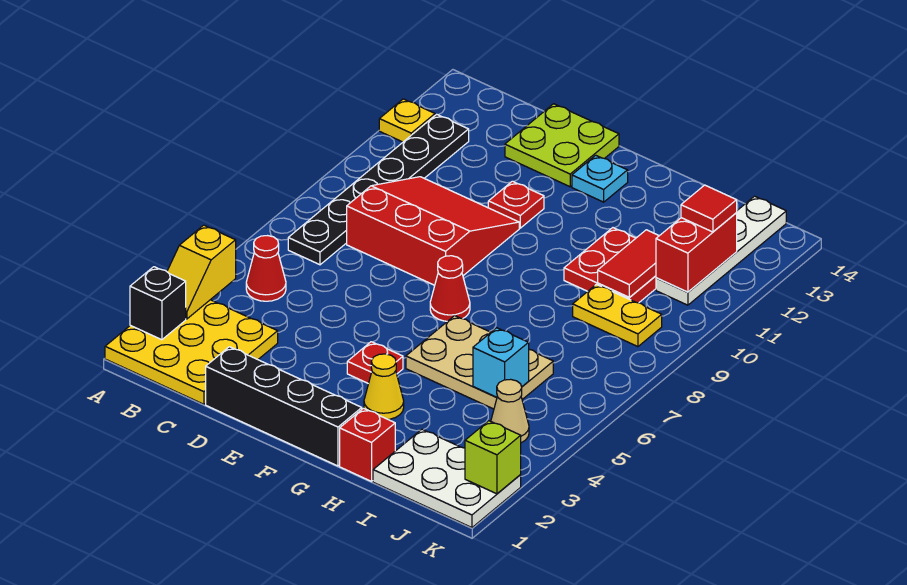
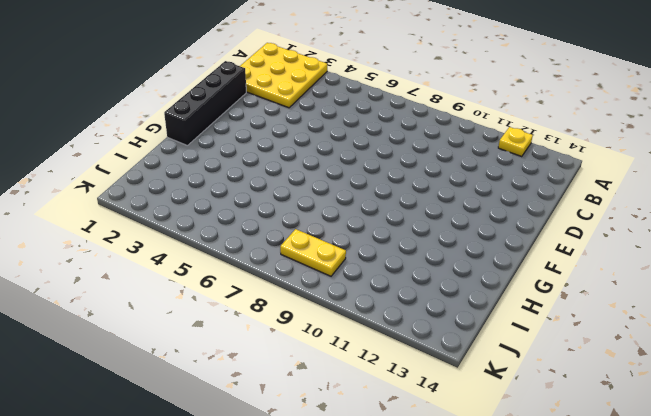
yellow plate J8:J9 level 1 -> yellow plate I9:J9 level 1
none -> red cone B5 level 1
none -> black plate B7:B12 level 1
none -> red slope C8:E10 level 1 top 8

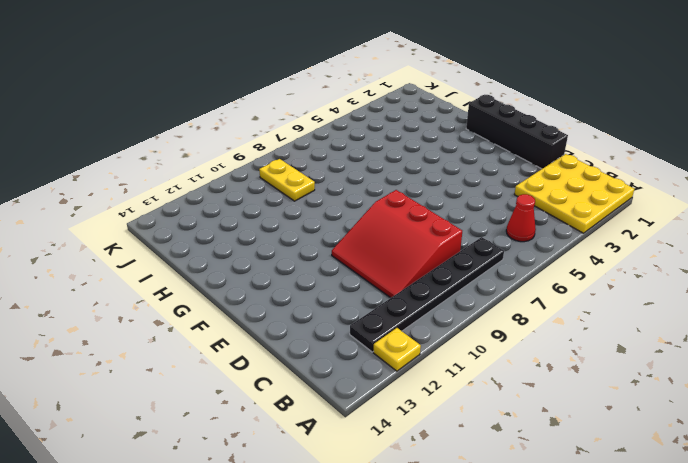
none -> lime plate D13:E14 level 1
none -> red plate E11 level 1
none -> red plate F4 level 1

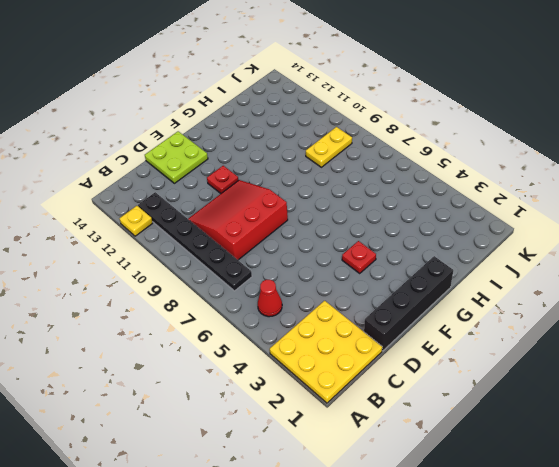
none -> red cone F7 level 1
none -> cyan plate F13 level 1
none -> yellow cone G3 level 1

